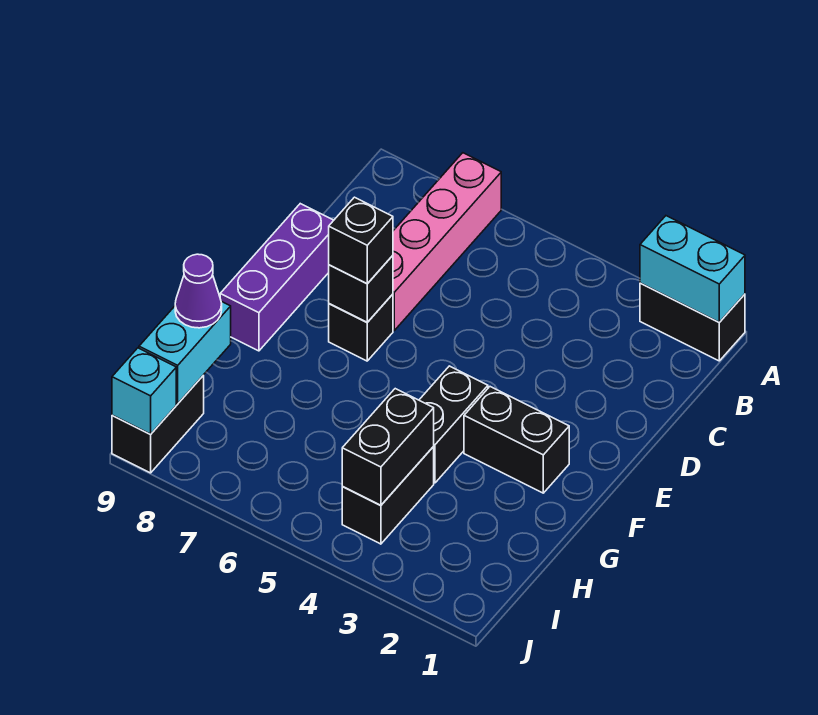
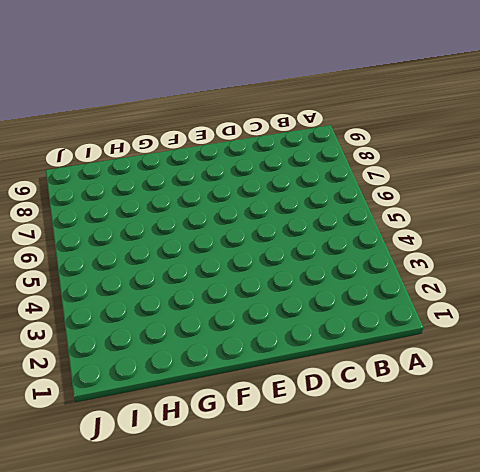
none -> black brick A1:A2 level 1
none -> pink brick A7:D7 level 1
none -> purple brick D9:F9 level 1

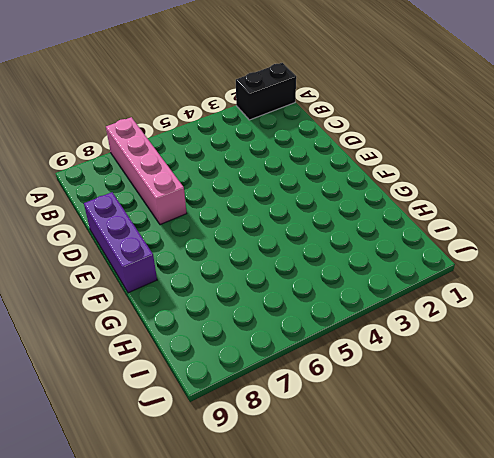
none -> black brick E7 level 1
none -> black brick F2:F3 level 1
none -> black brick F4:G4 level 1

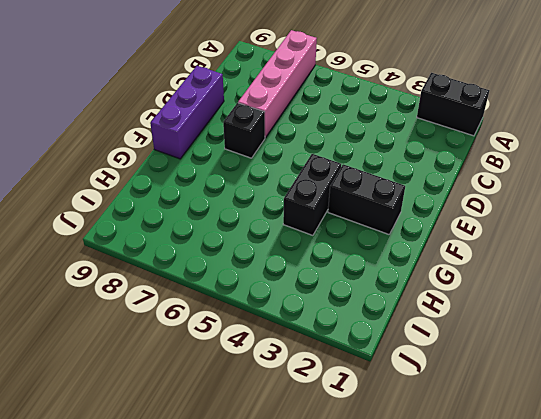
none -> black brick H4:I4 level 1
none -> black brick I9:J9 level 1
none -> cyan brick A1:A2 level 2

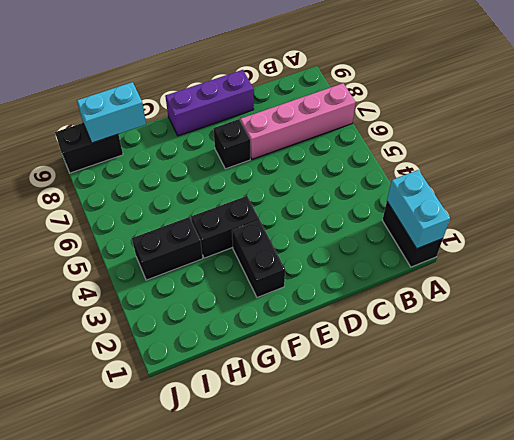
none -> black brick E7 level 2
none -> black brick H4:I4 level 2
none -> cyan brick J9 level 2

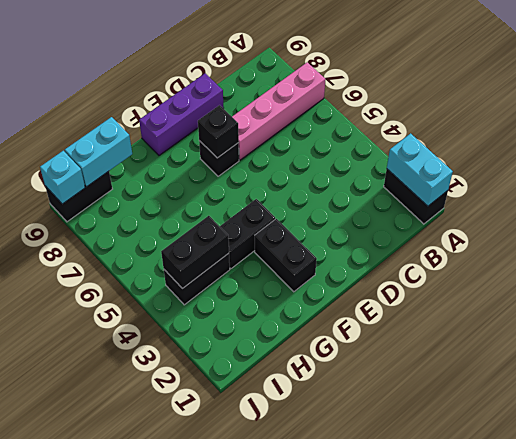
none -> black brick E7 level 3
none -> purple cone H9 level 3

